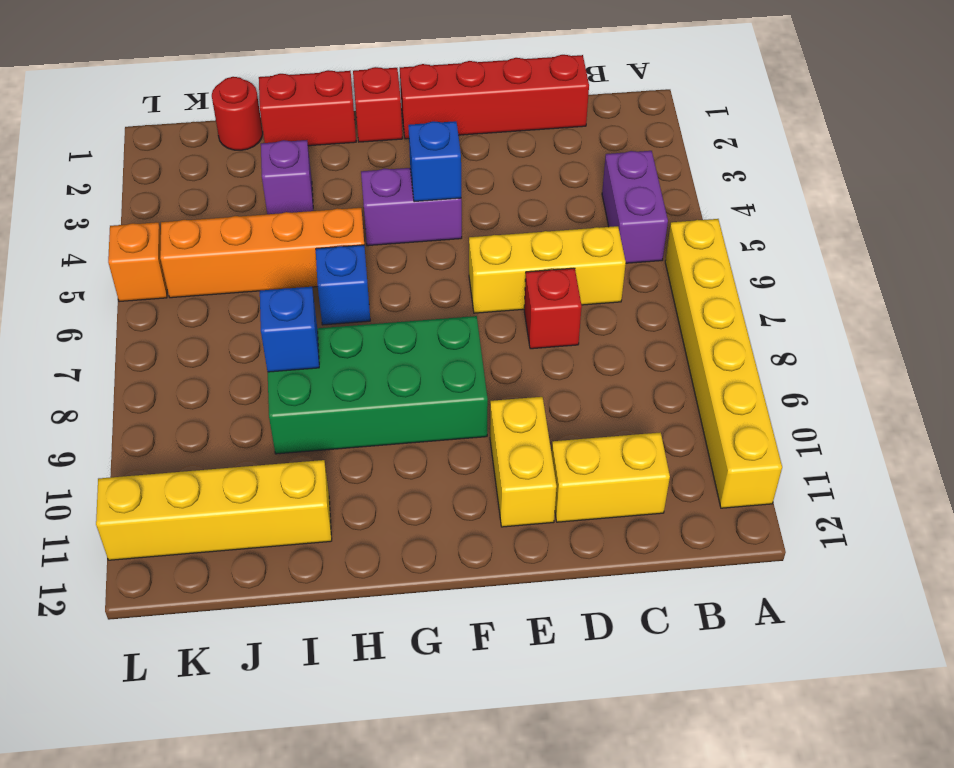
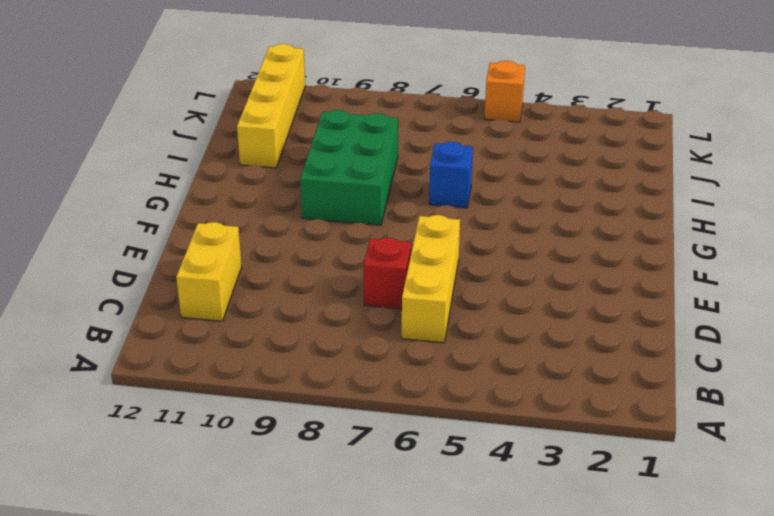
green brick G8:I9 level 1 -> green brick F8:I9 level 1
none -> yellow brick A6:A11 level 1
none -> purple brick B4:B5 level 1
none -> red brick C1:F1 level 1

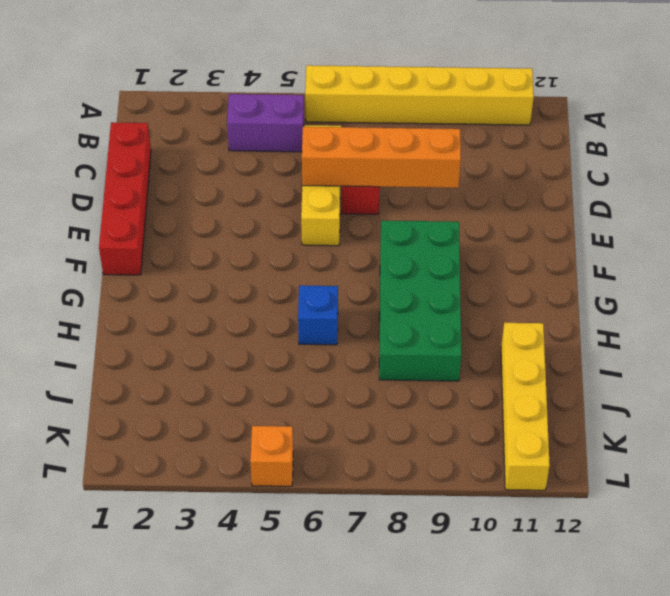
orange brick D6:D9 level 2 -> orange brick H5:K5 level 1
none -> yellow brick C11:D11 level 1
none -> yellow brick E10:E11 level 1
none -> purple brick F4:G4 level 1

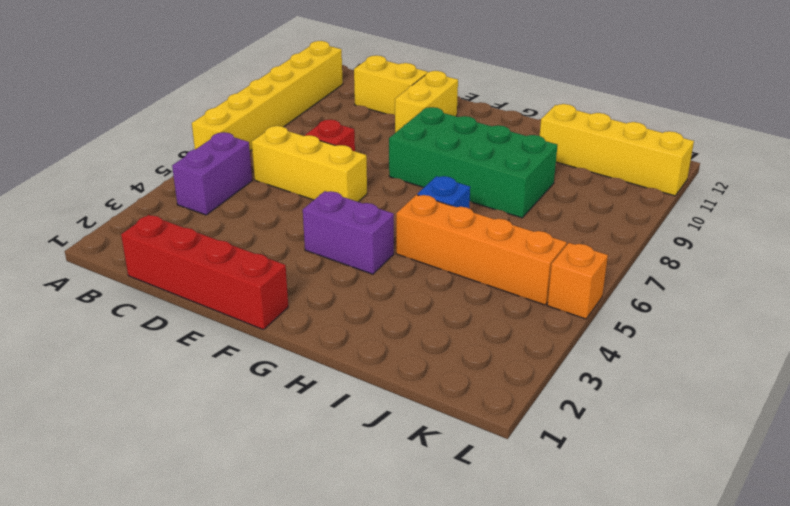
none -> red brick G1 level 1
none -> red brick H1:I1 level 1
none -> purple brick I3 level 1

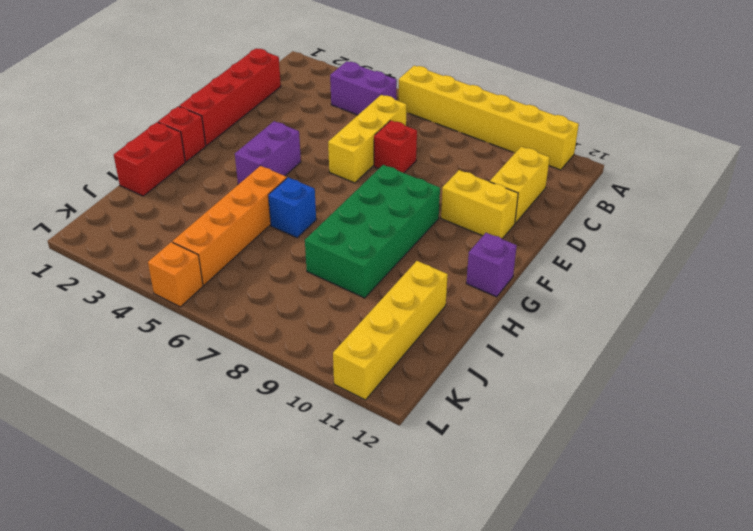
purple brick G12 level 1 -> purple brick I3 level 1
none -> red round brick J1 level 1
none -> blue brick F4 level 2
none -> blue brick I8 level 2

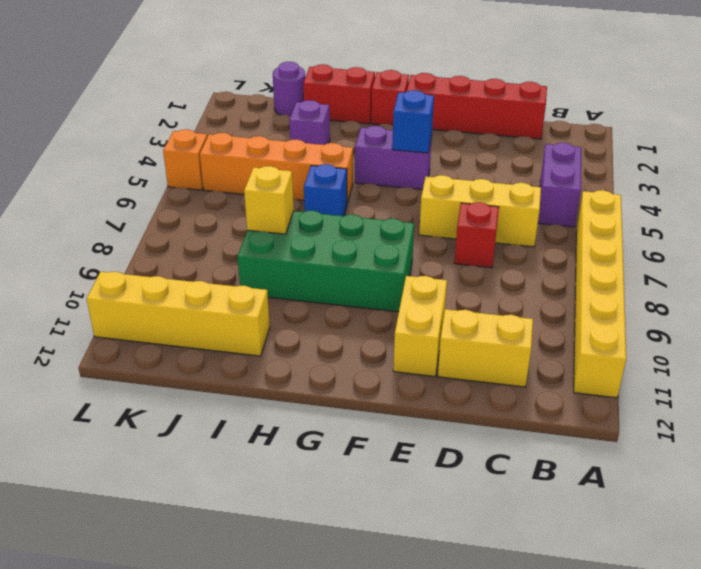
yellow brick I8 level 2 -> blue brick I8 level 2
purple round brick J1 level 1 -> red round brick J1 level 1

